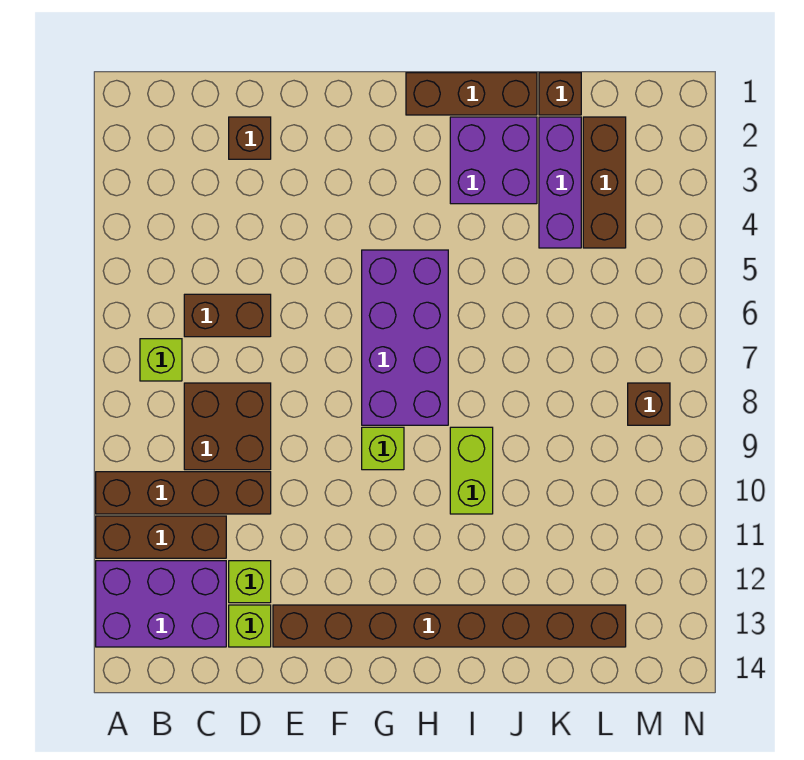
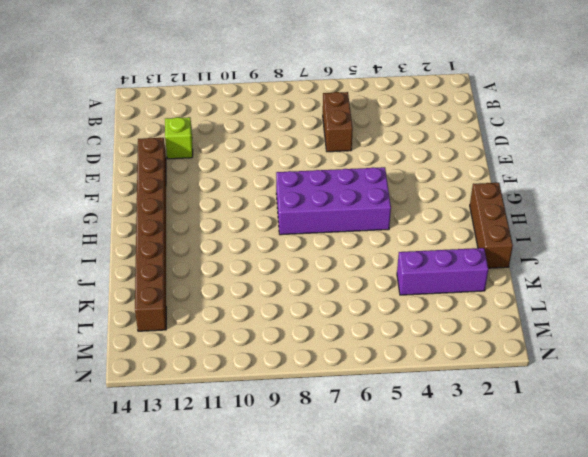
none -> brown brick A10:D10 level 1
none -> brown brick A11:C11 level 1
none -> purple brick A12:C13 level 1

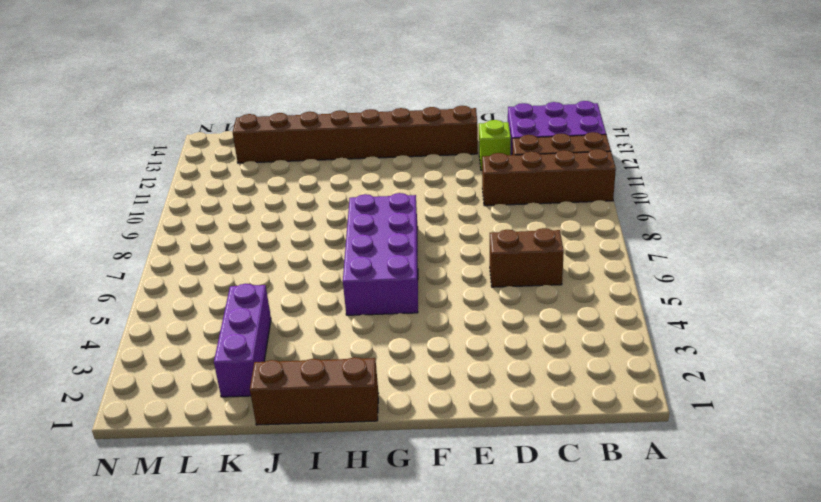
none -> lime brick B7 level 1
none -> brown brick C8:D9 level 1
none -> brown brick D2 level 1

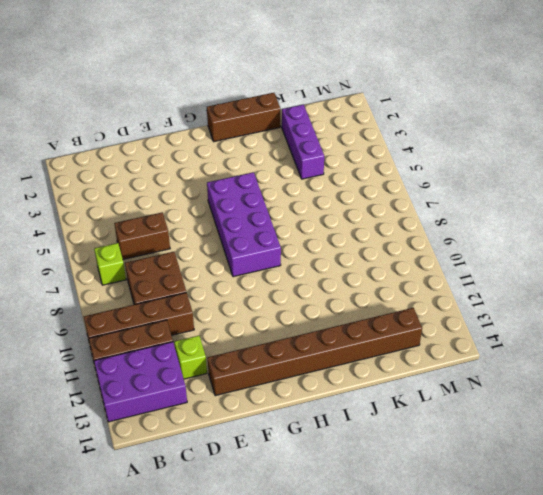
none -> brown brick D2 level 1
none -> lime brick D13 level 1
none -> lime brick G9 level 1

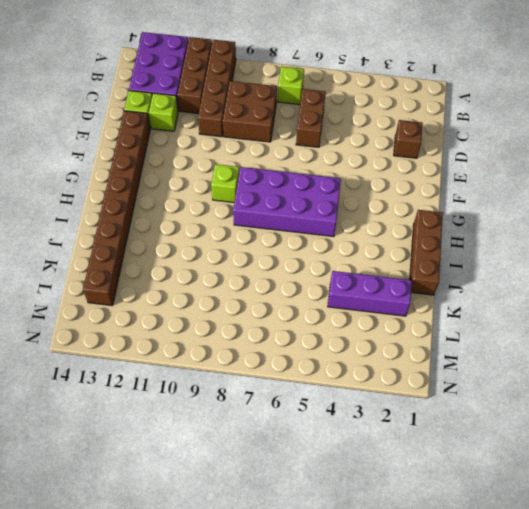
none -> purple brick I2:J3 level 1
none -> lime brick I9:I10 level 1
none -> brown brick K1 level 1

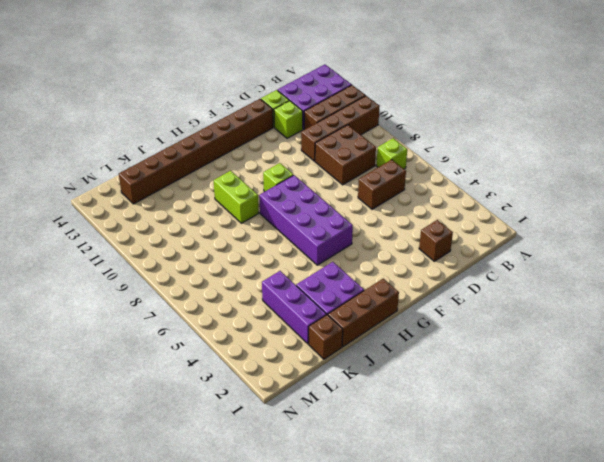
none -> brown brick L2:L4 level 1
none -> brown brick M8 level 1

